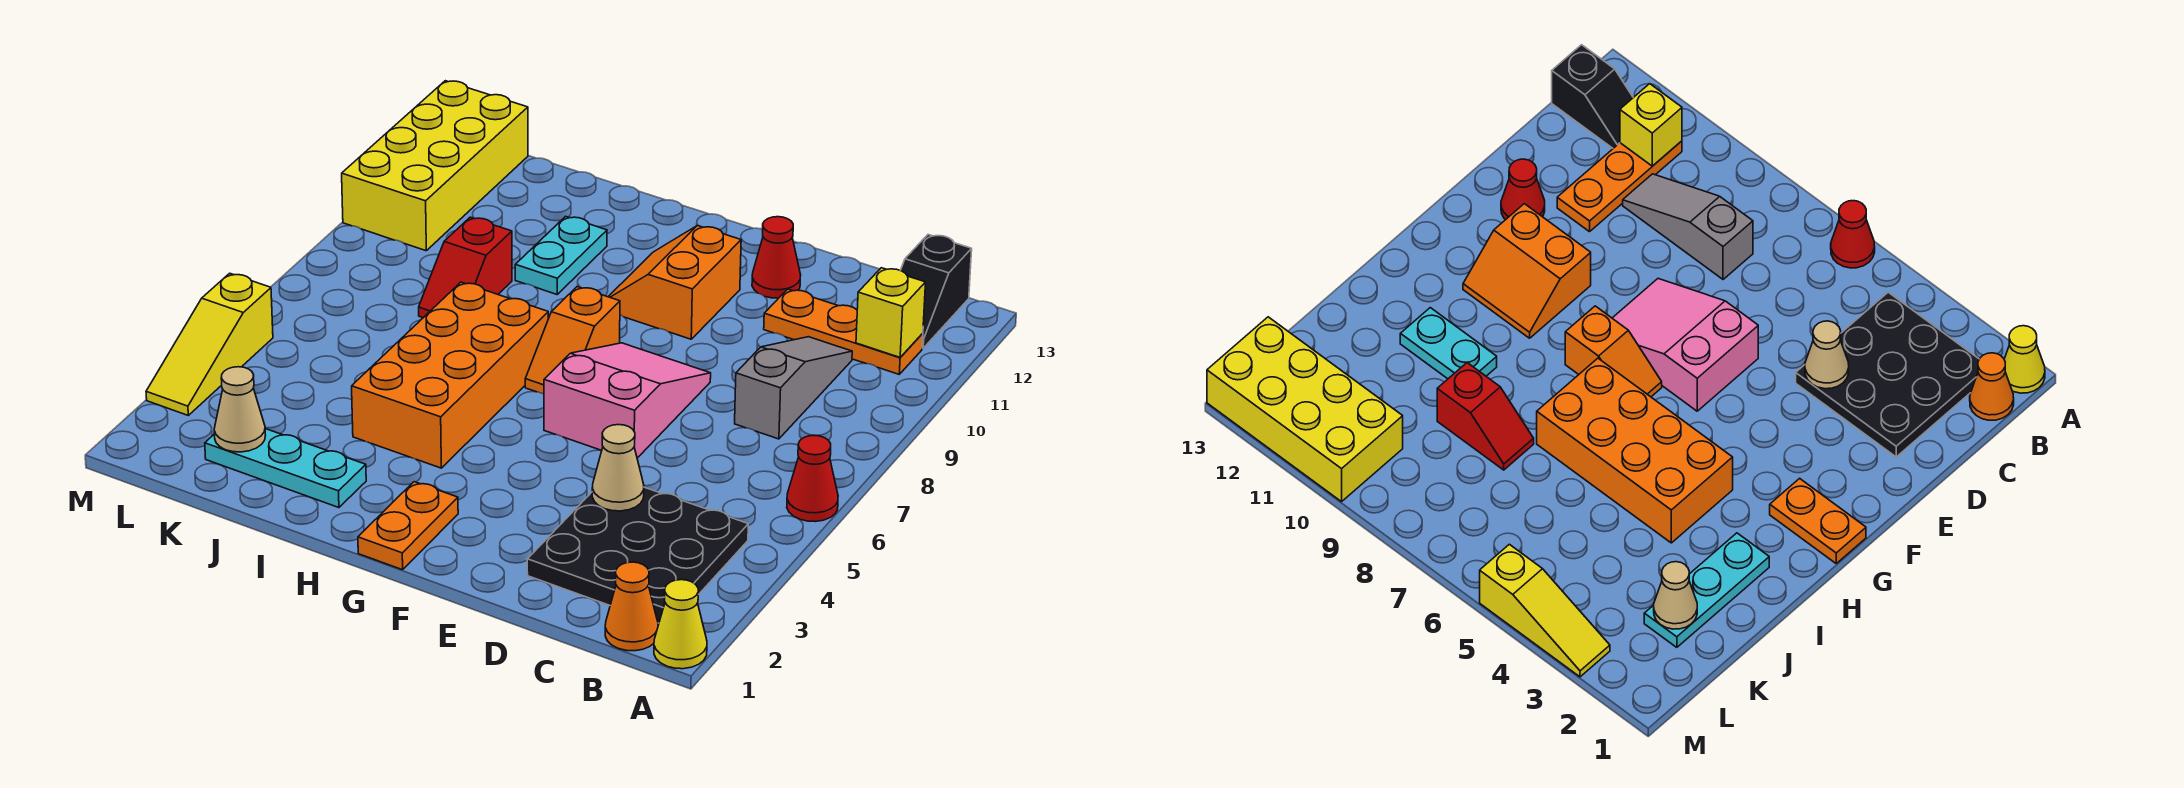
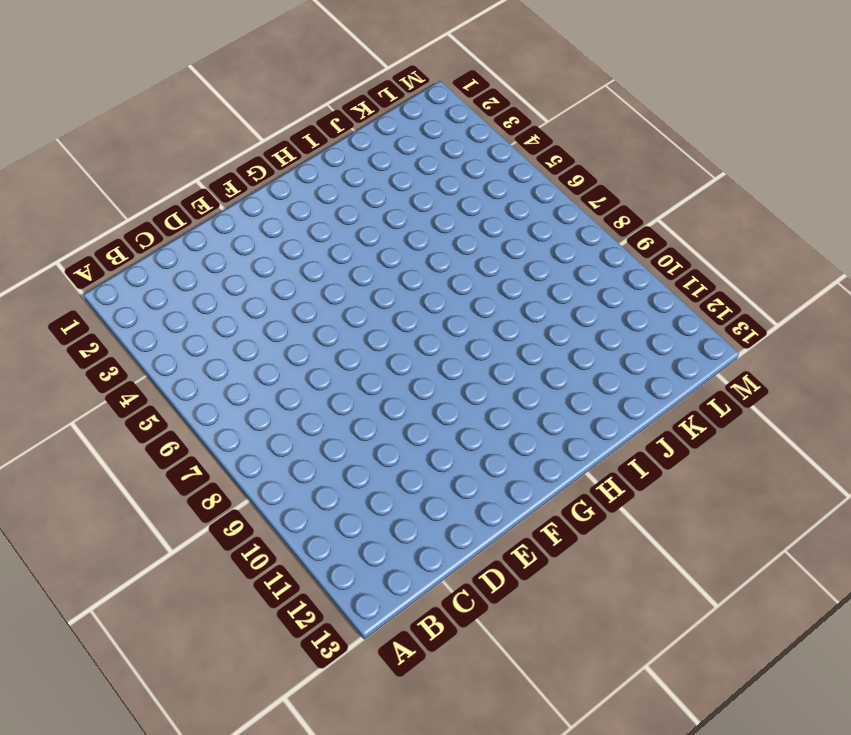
none -> yellow cone A1 level 1
none -> red cone A6 level 1
none -> orange cone B1 level 1

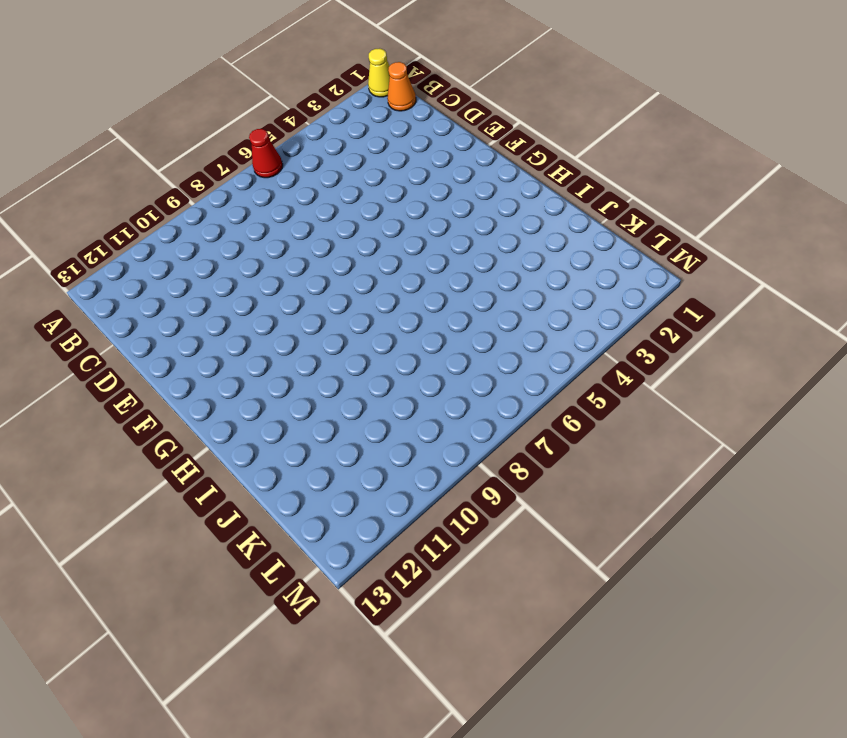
none -> black plate B2:D4 level 1
none -> orange plate B11:D11 level 1
none -> black slope B12:B13 level 1 top 13

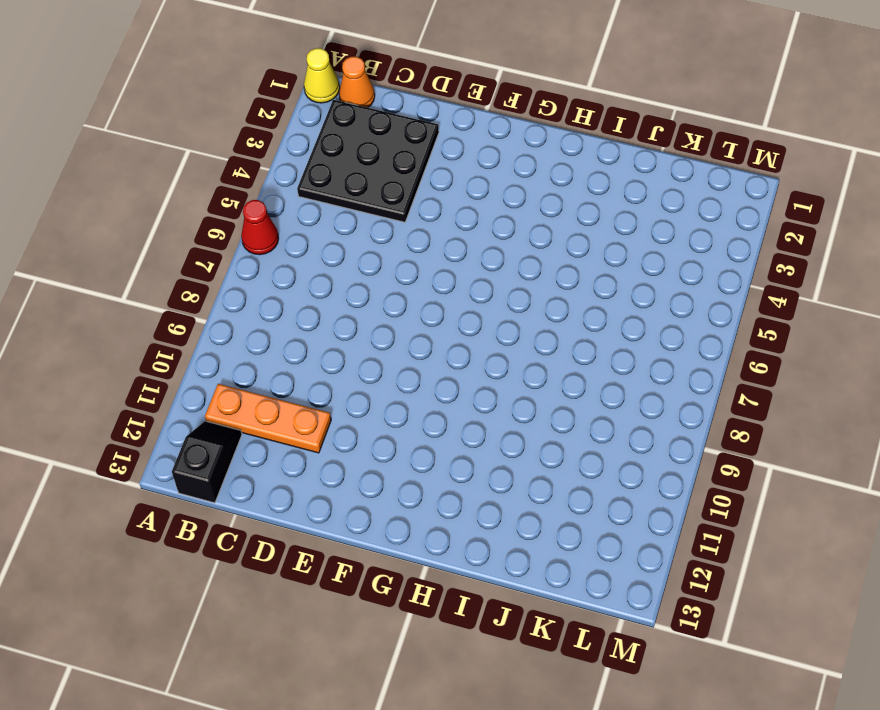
none -> grey slope C8:C10 level 1 top 8
none -> pink slope E6:F8 level 1 top 6
none -> red cone E12 level 1

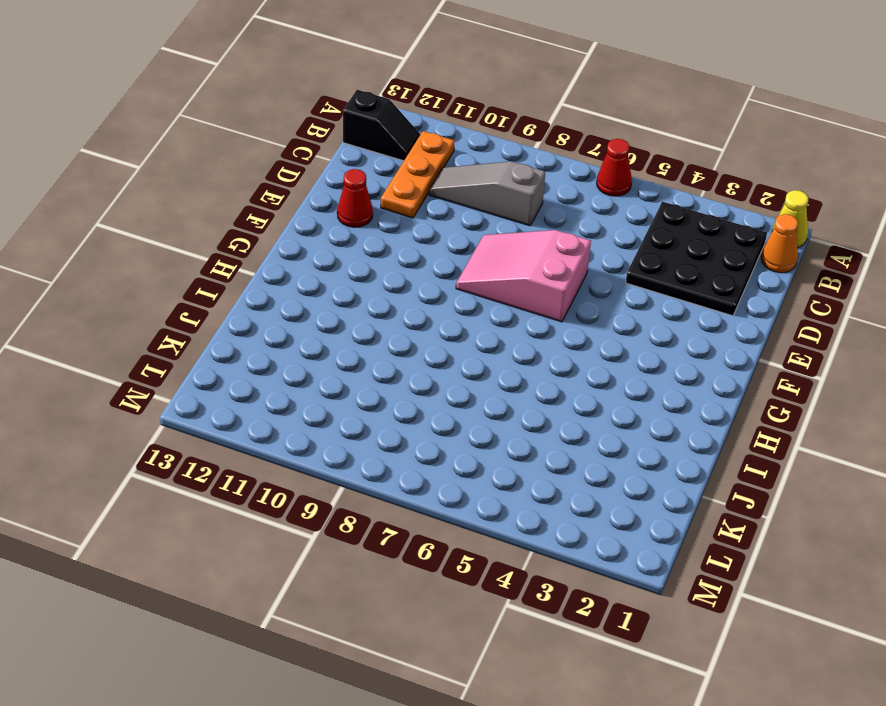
none -> orange slope F10:G11 level 1 top F
none -> orange plate G1:G2 level 1
none -> orange slope G7:G8 level 1 top 8

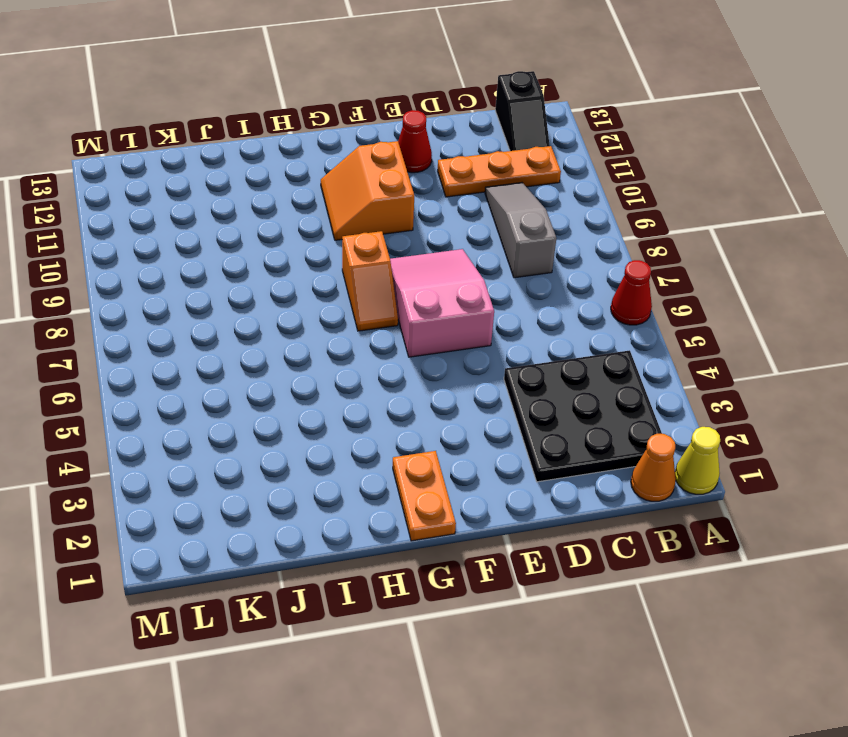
none -> orange brick H4:I7 level 1
none -> cyan plate I2:K2 level 1
none -> cyan plate I10:I11 level 1

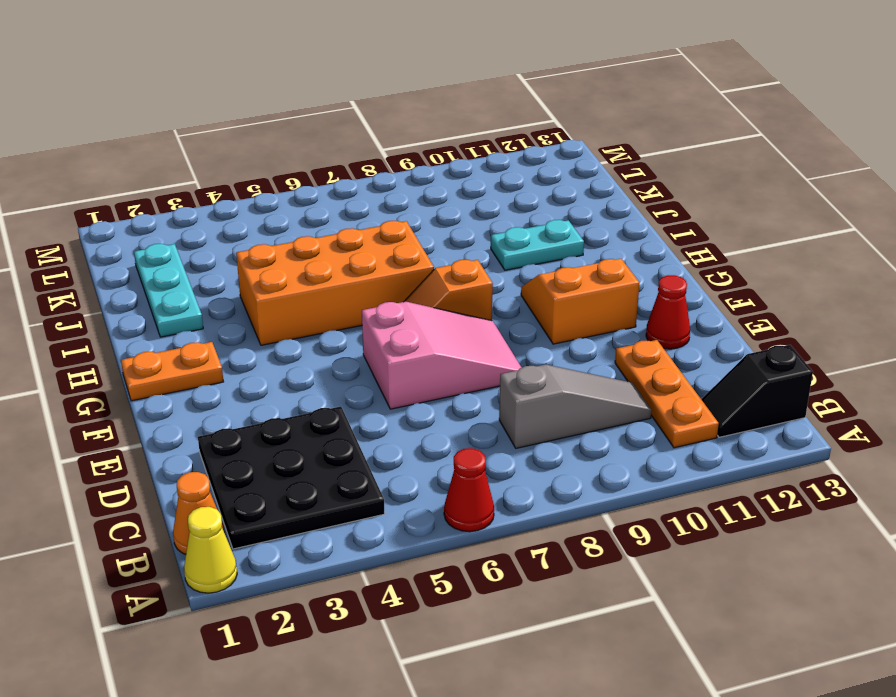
none -> red slope J8:J9 level 1 top 9
none -> yellow brick L10:M13 level 1
none -> yellow slope M3:M5 level 1 top 5

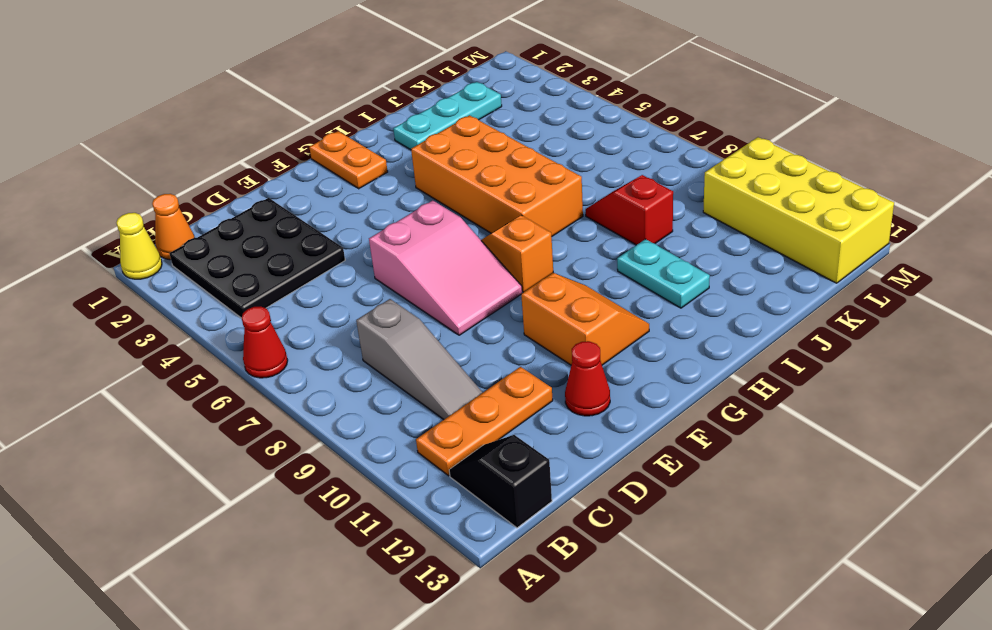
none -> yellow slope M3:M5 level 1 top 5
none -> yellow brick B11 level 2
none -> tan cone D4 level 2

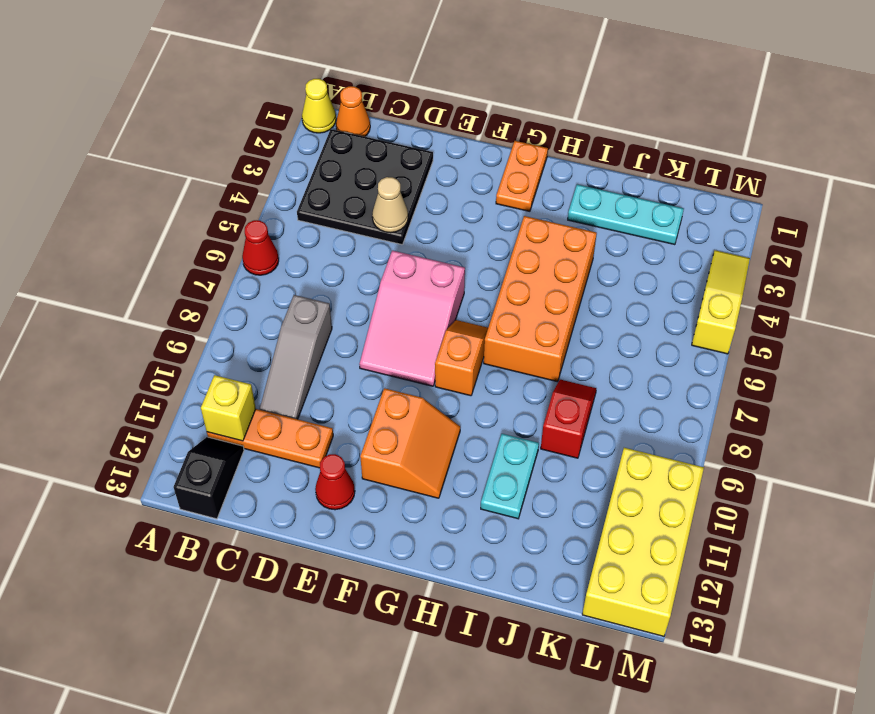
none -> tan cone K2 level 2

